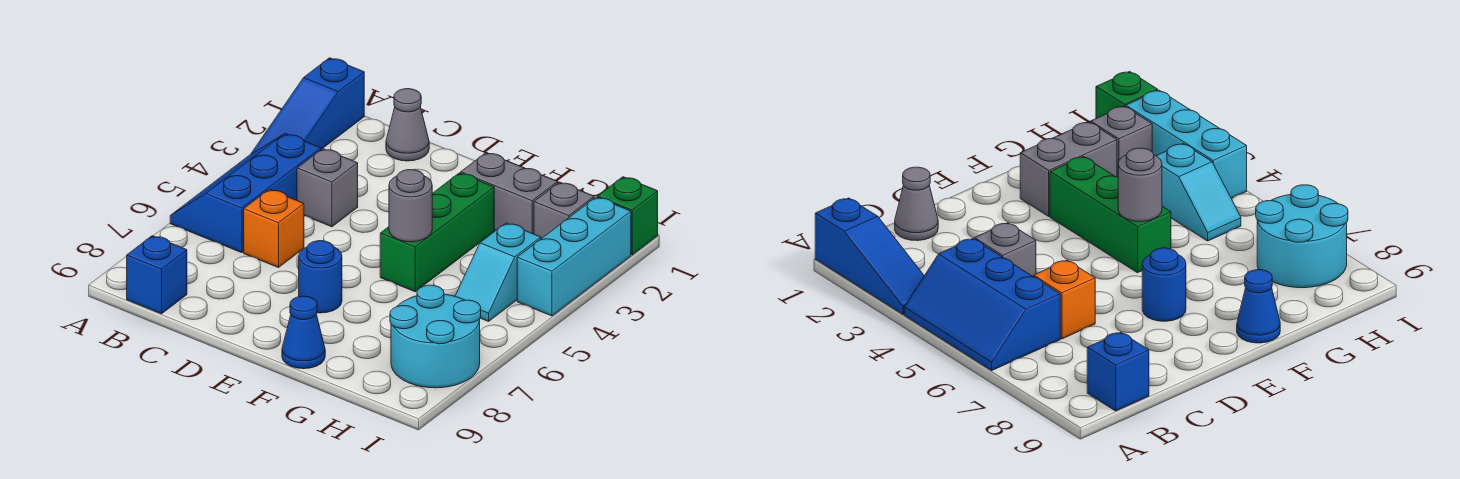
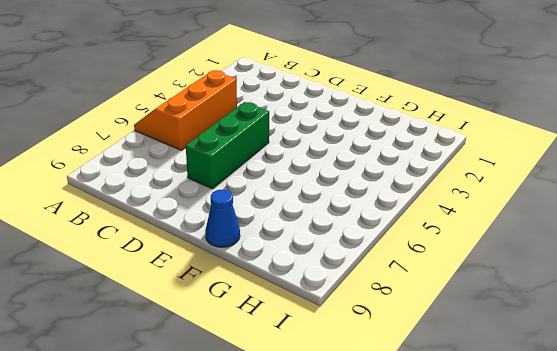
orange slope A4:B6 level 1 top B -> blue slope A4:B6 level 1 top B
green brick D5:D7 level 1 -> green brick F3:F5 level 1
none -> blue slope A1:A3 level 1 top 1
none -> blue brick B9 level 1
none -> grey cone C1 level 1

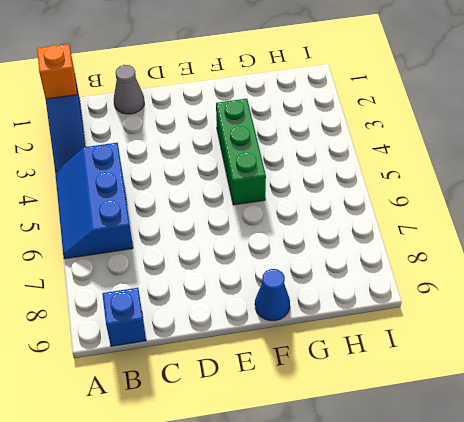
orange brick A1 level 2 -> orange brick C6 level 1
none -> grey brick C4 level 1
none -> blue round brick E7 level 1
none -> grey brick F2:G2 level 1

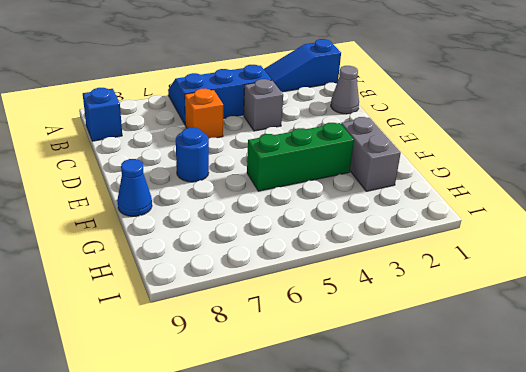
none -> grey brick H2 level 1
none -> cyan slope H4:H5 level 1 top 4
none -> cyan round brick H7:I8 level 1

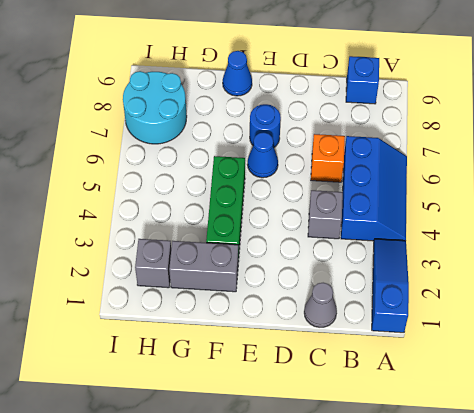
blue cone E6 level 1 -> none
none -> cyan slope H4:H5 level 1 top 4
none -> green brick I1 level 1
none -> cyan brick I2:I4 level 1

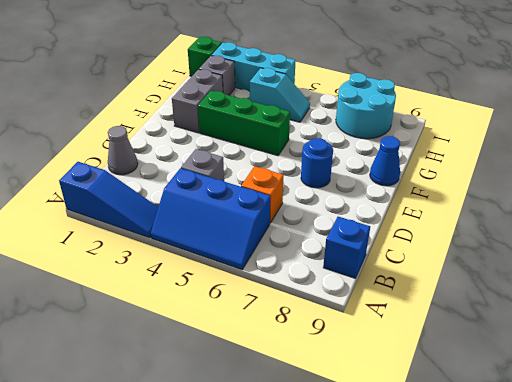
none -> grey round brick F5 level 2

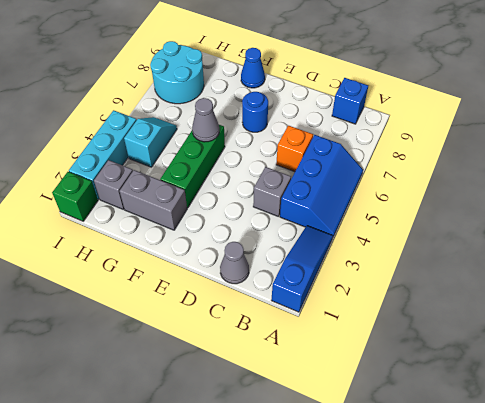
grey cone F5 level 2 -> grey round brick F5 level 2

